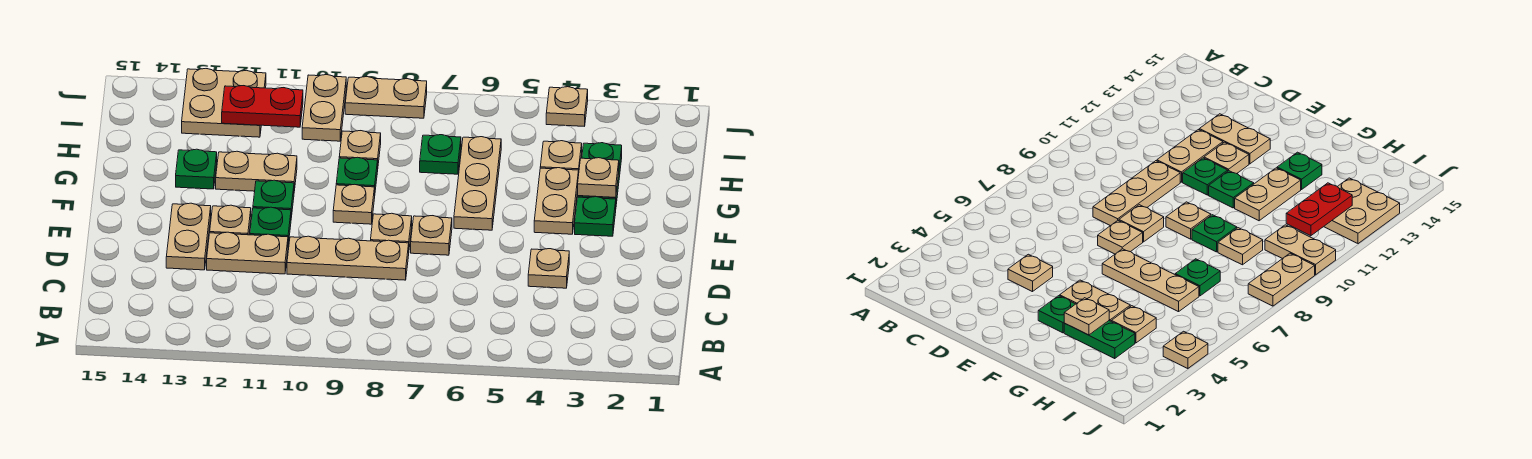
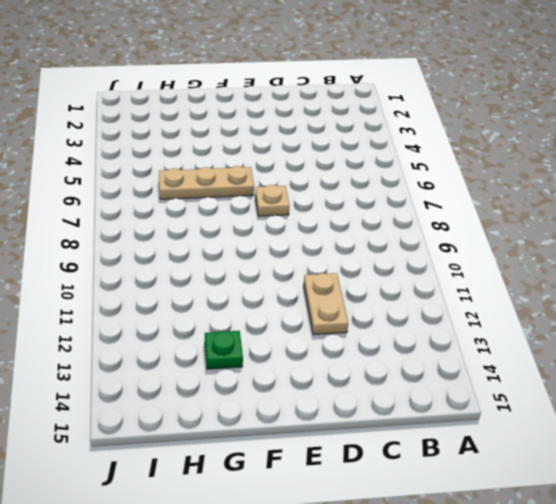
none -> tan plate D4 level 1
none -> tan plate D8:D10 level 1
none -> tan plate D13:E13 level 1

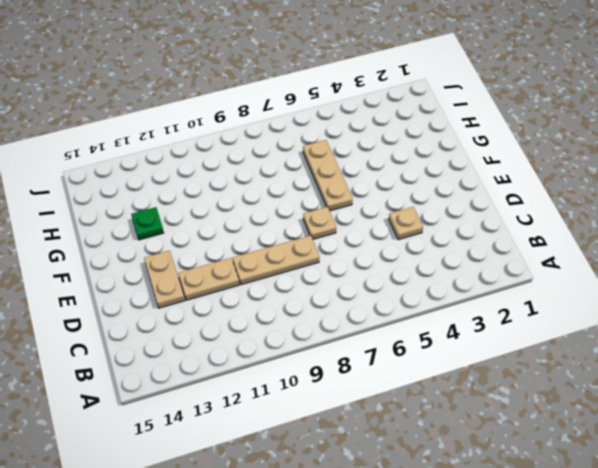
none -> tan plate E8 level 1
none -> green plate E11 level 1
none -> tan plate E12 level 1

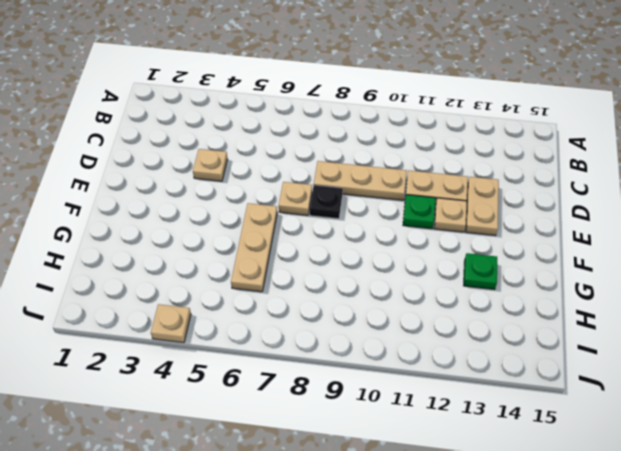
black plate E8 level 1 -> tan plate E8 level 1
none -> green plate F3 level 1
none -> tan plate F4:G4 level 1
none -> tan plate F9 level 1

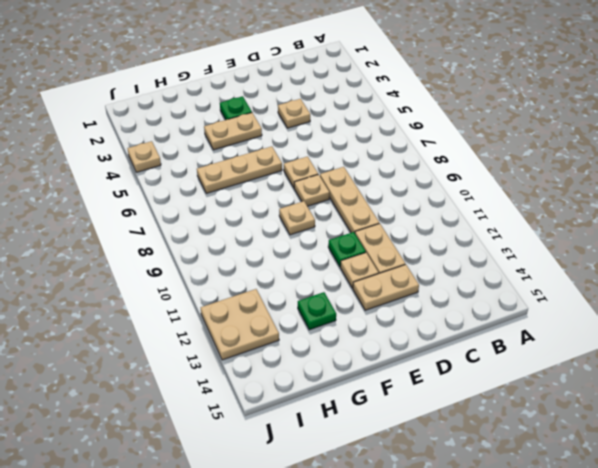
none -> green plate F11 level 1
none -> green plate G3:H3 level 1
none -> green plate G9 level 1

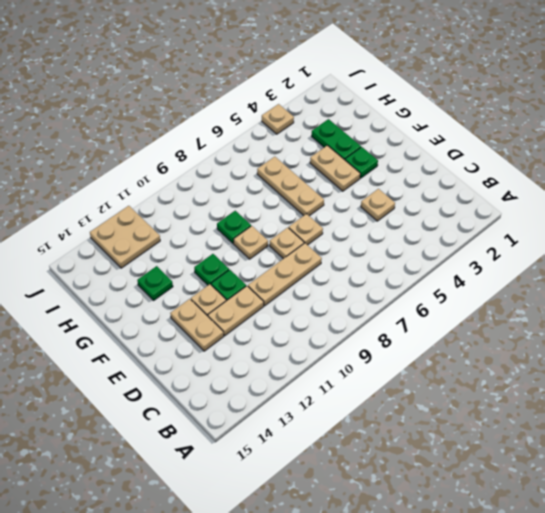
none -> tan plate G11:G12 level 1
none -> tan plate H4 level 1
none -> green plate H7 level 1

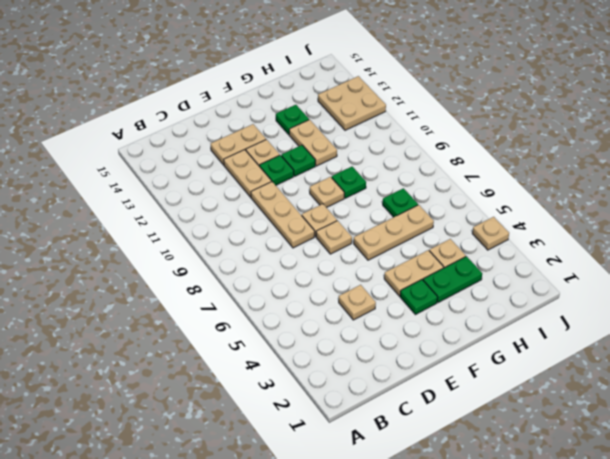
none -> tan plate H9 level 1
none -> tan plate I10:J10 level 1
none -> tan plate J8:J9 level 1

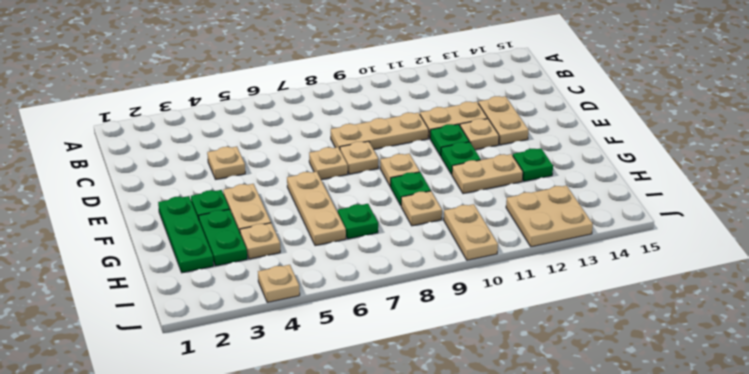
green plate F2:H2 level 1 -> none
none -> tan plate J8:J9 level 1
none -> tan plate G3 level 2
none -> red plate I11:I12 level 2

